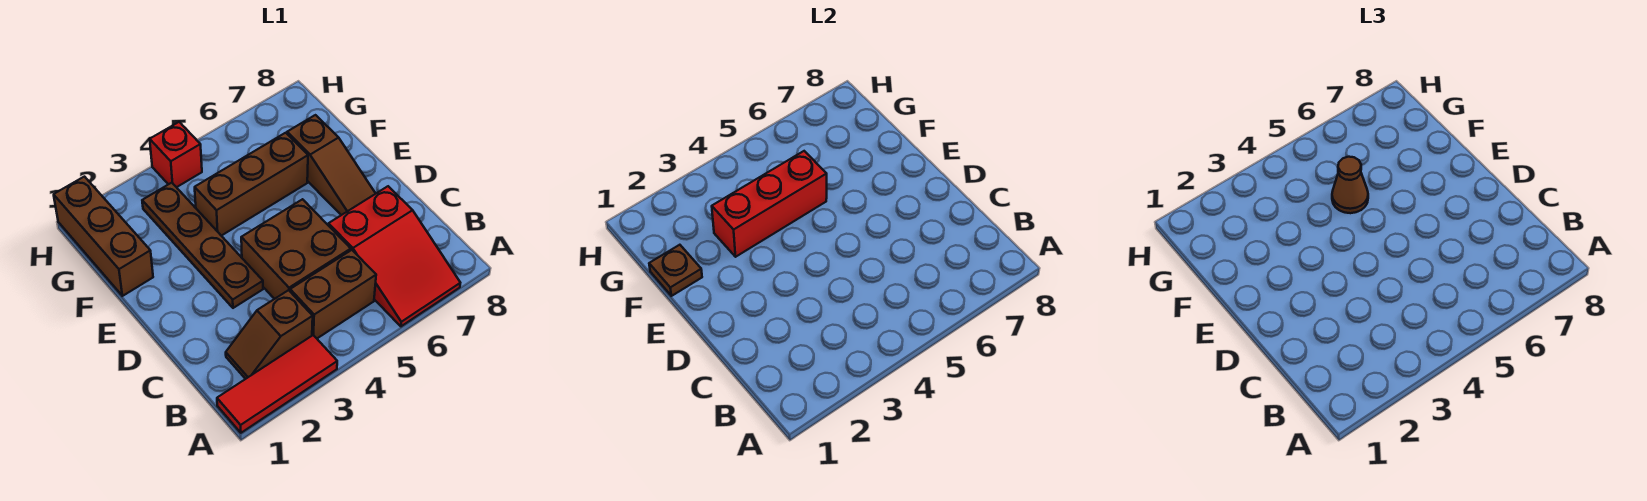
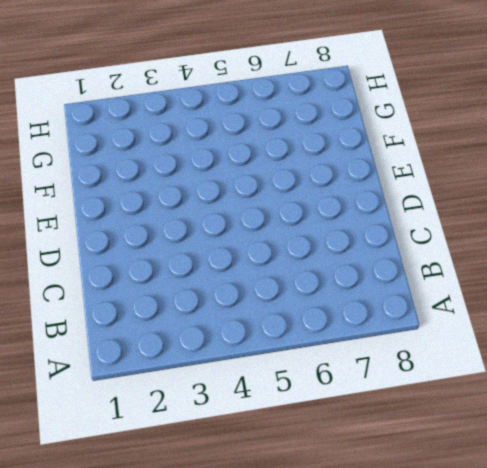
none -> red tile A1:A3 level 1
none -> red slope A6:C7 level 1 top C
none -> brown slope B2:B3 level 1 top 3

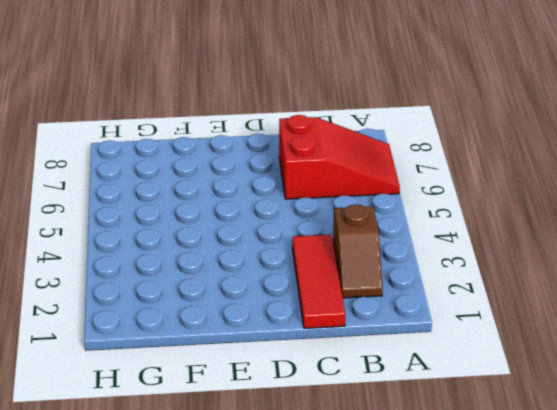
red tile C1:C3 level 1 -> red tile A1:A3 level 1
none -> brown brick B4:B5 level 1
none -> brown brick C4:D5 level 1
none -> brown plate D3:G3 level 1

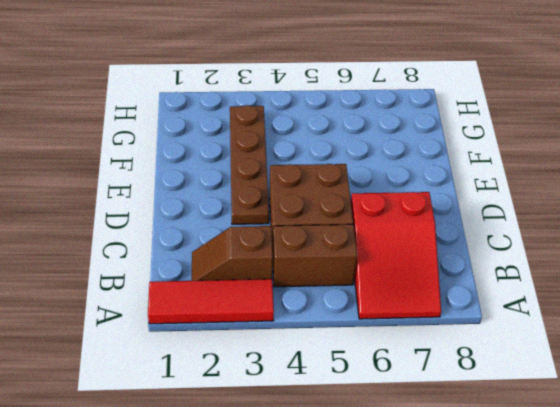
none -> brown slope D7:F7 level 1 top F
none -> brown brick F1:H1 level 1
none -> brown brick F4:F6 level 1

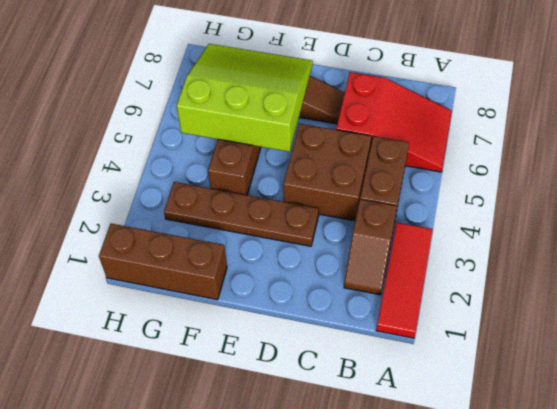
lime slope E5:G7 level 2 top 5 -> red brick F3:F5 level 2
none -> red brick H4 level 1
none -> brown plate F1 level 2
none -> brown cone F5 level 3

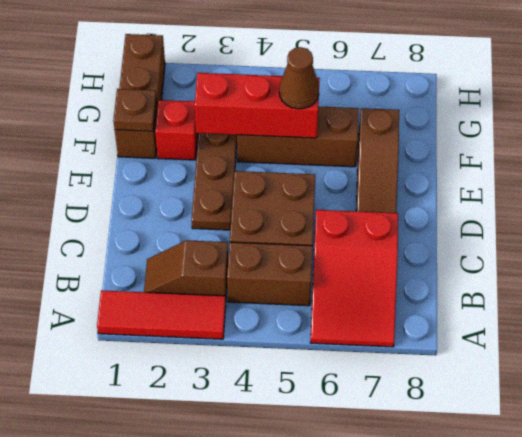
red brick F2 level 1 -> red brick H4 level 1

